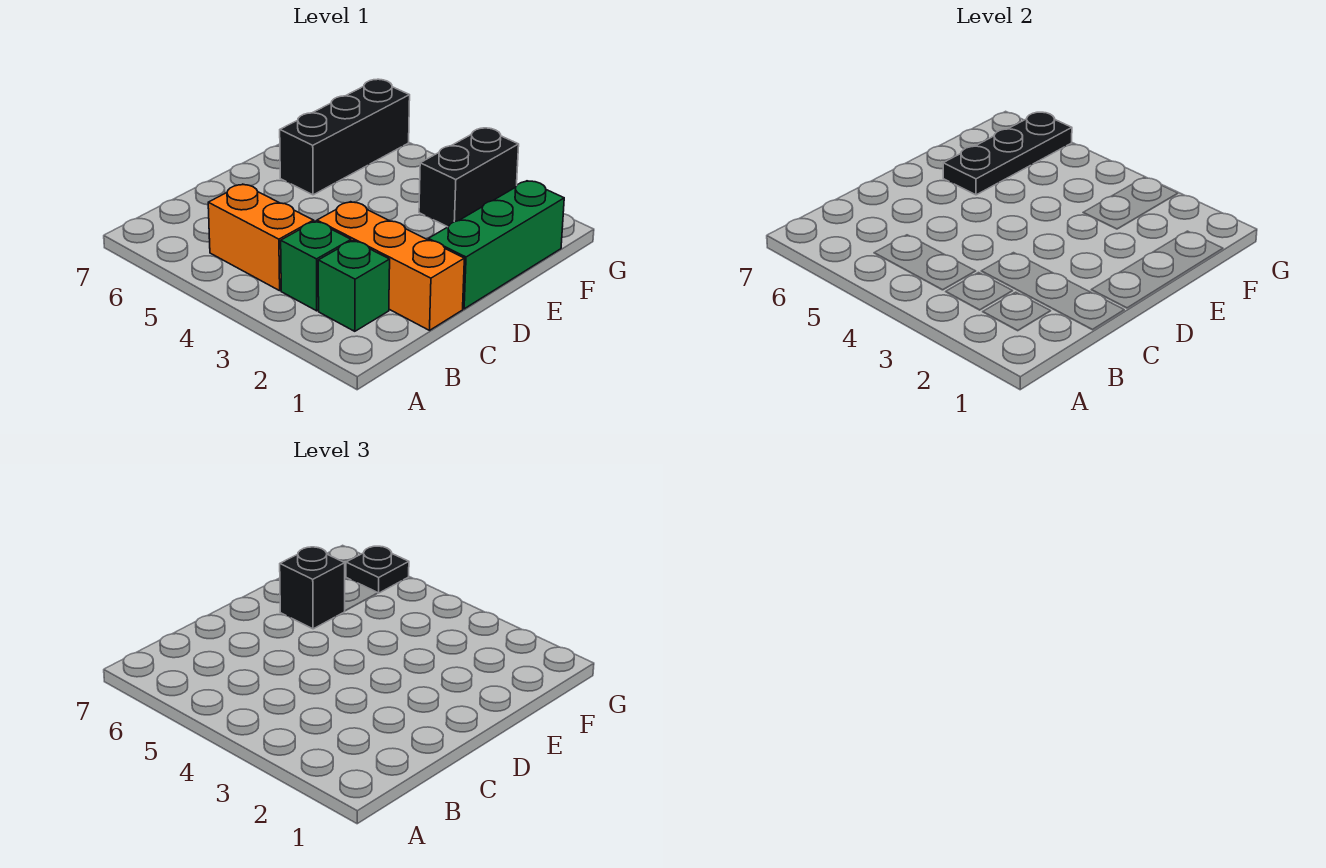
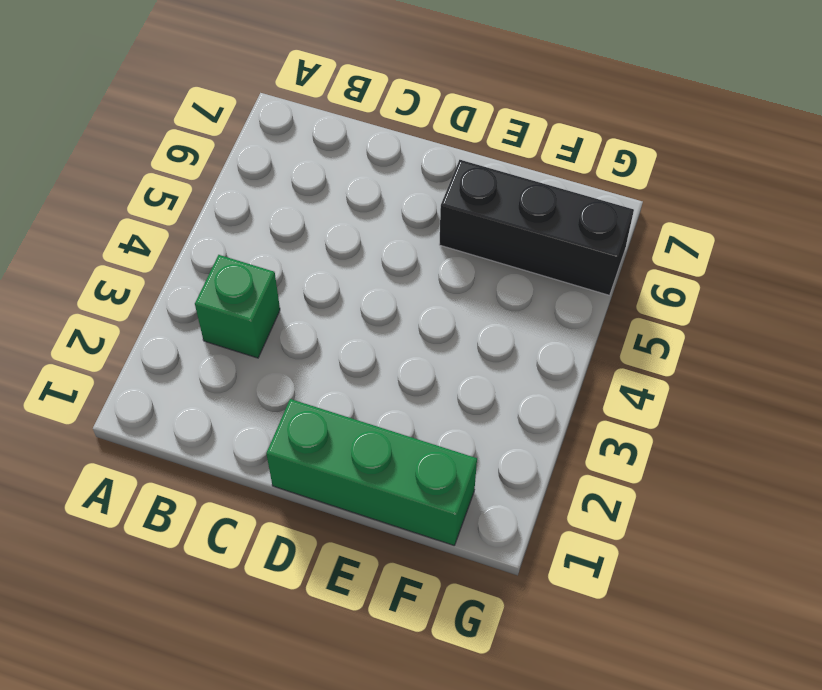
none -> green brick B2 level 1
none -> orange brick B4:B5 level 1

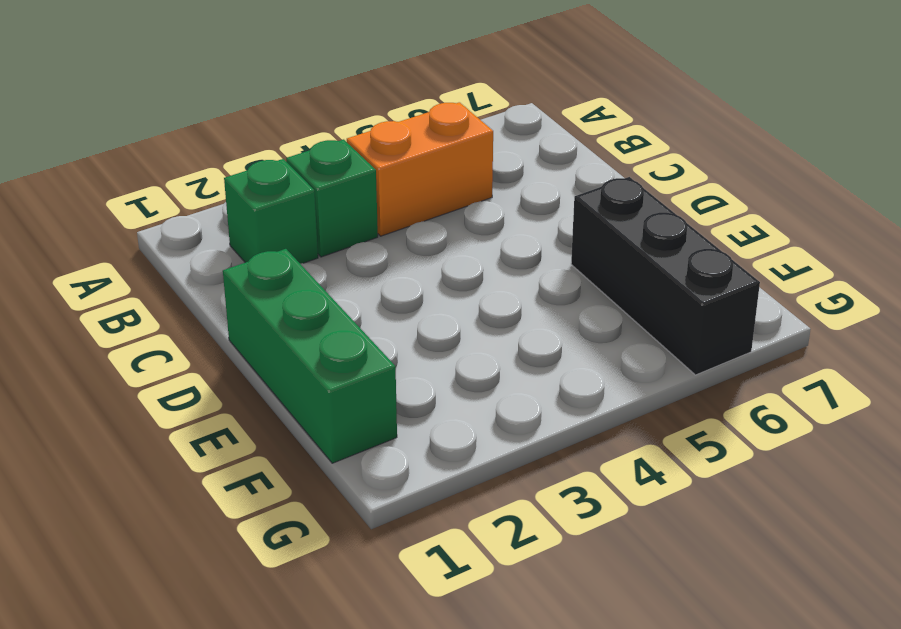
none -> orange brick C1:C3 level 1
none -> black brick F3:G3 level 1

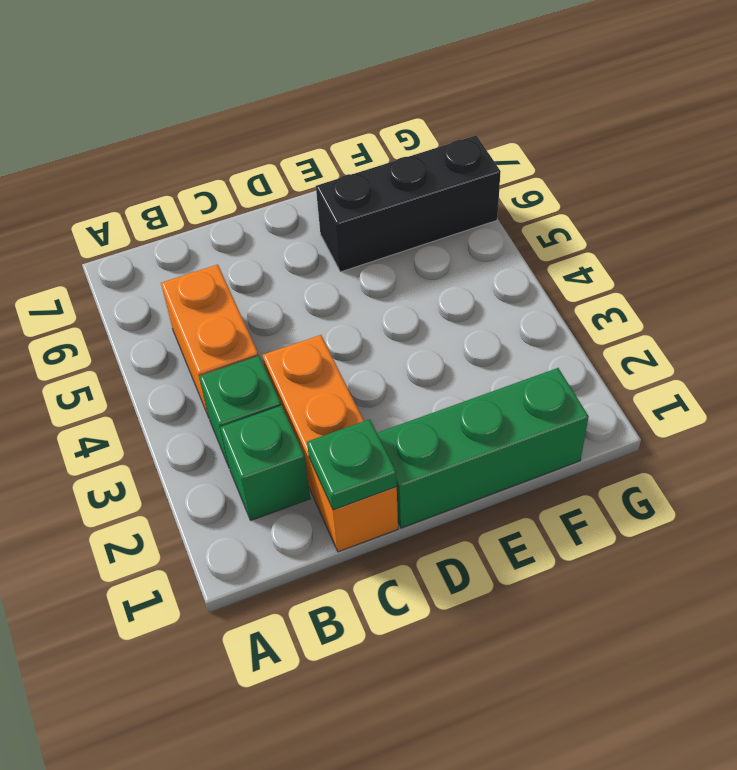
green plate C1 level 2 -> none
none -> black brick F3:G3 level 1
none -> black plate E6:G6 level 2

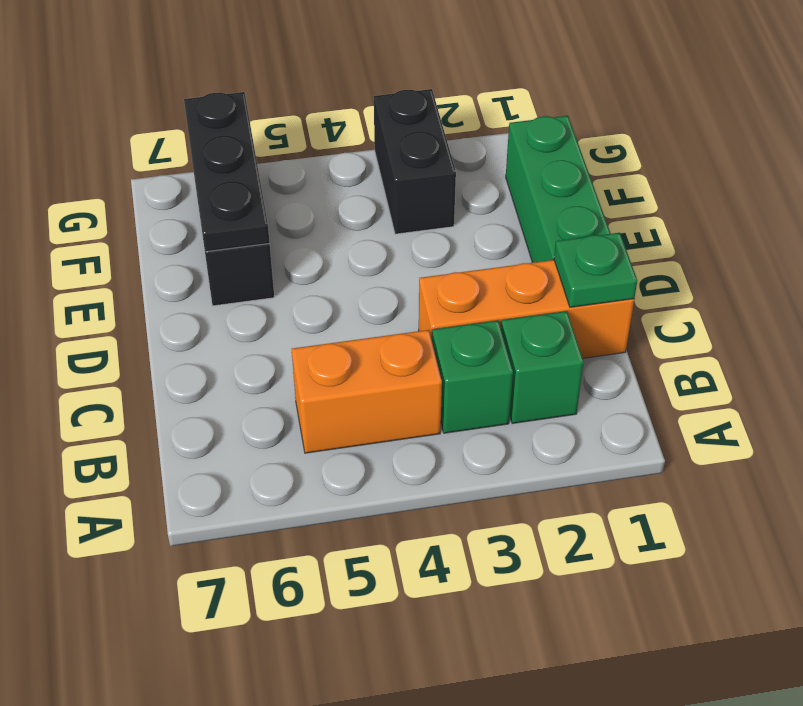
green plate C1 level 2 -> none
none -> black brick E6 level 3
none -> black plate G6 level 3

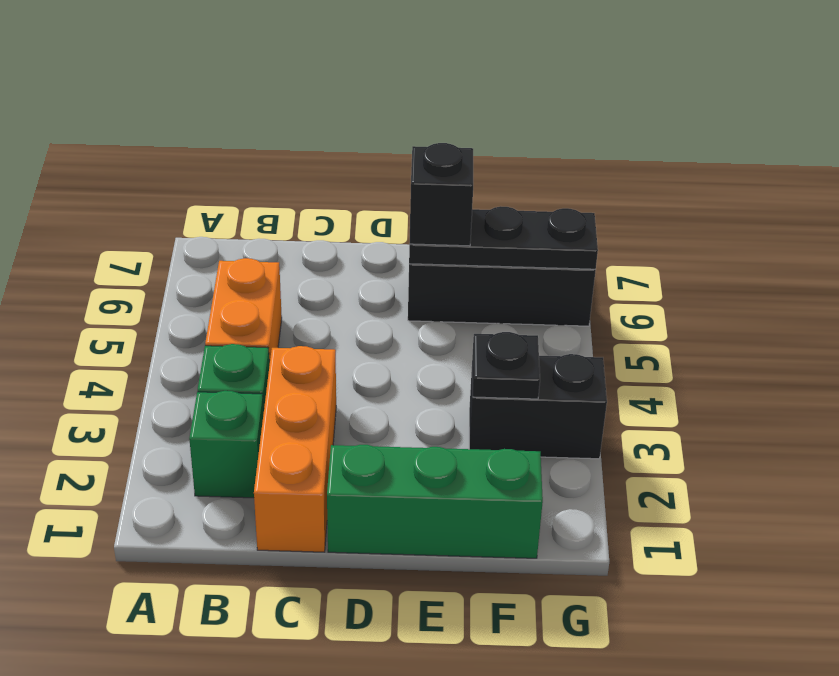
black plate F3 level 2 -> black plate G6 level 3

